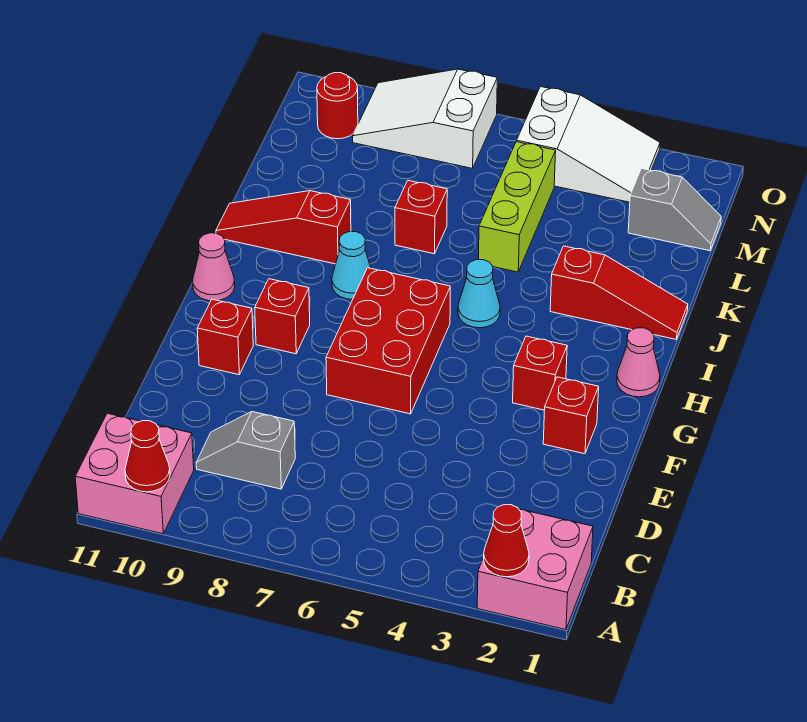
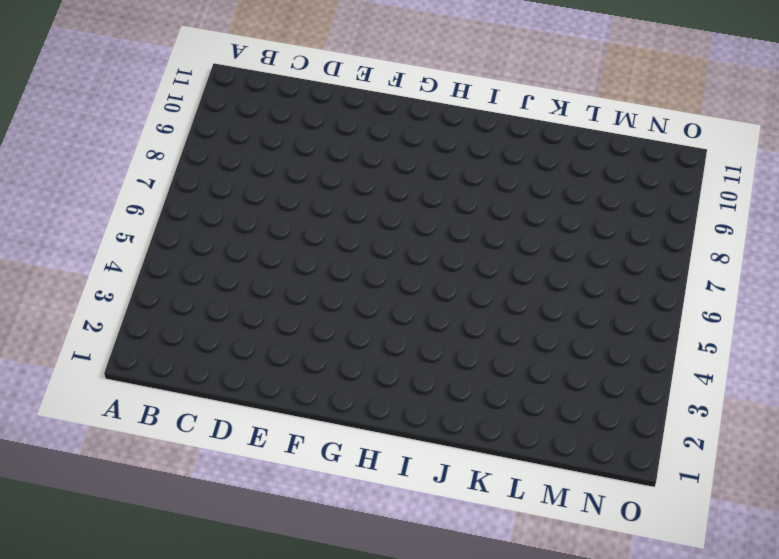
none -> pink brick A1:B2 level 1
none -> pink brick A10:B11 level 1
none -> grey slope C8:C9 level 1 top 8

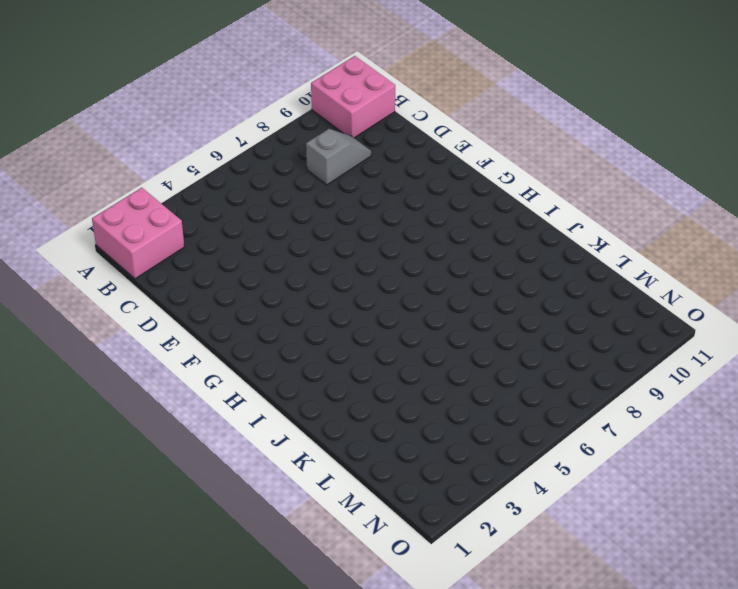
none -> red brick F2 level 1
none -> red brick F6:H7 level 1
none -> red brick F10 level 1

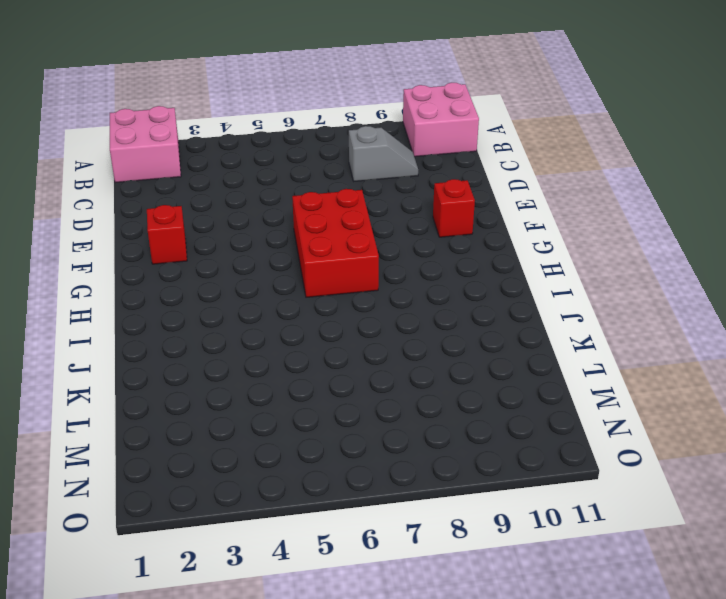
none -> red brick G3 level 1
none -> red brick G9 level 1
none -> pink cone H1 level 1

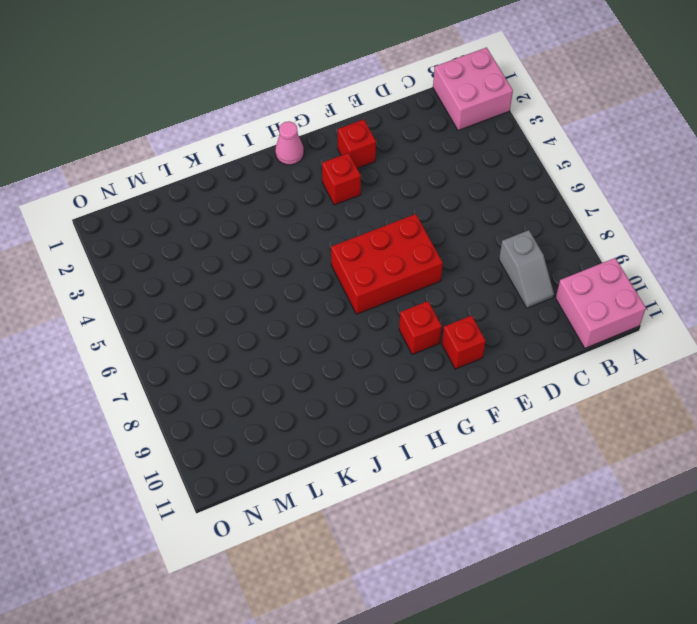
none -> pink cone H11 level 1
none -> cyan cone I5 level 1
none -> cyan cone I8 level 1

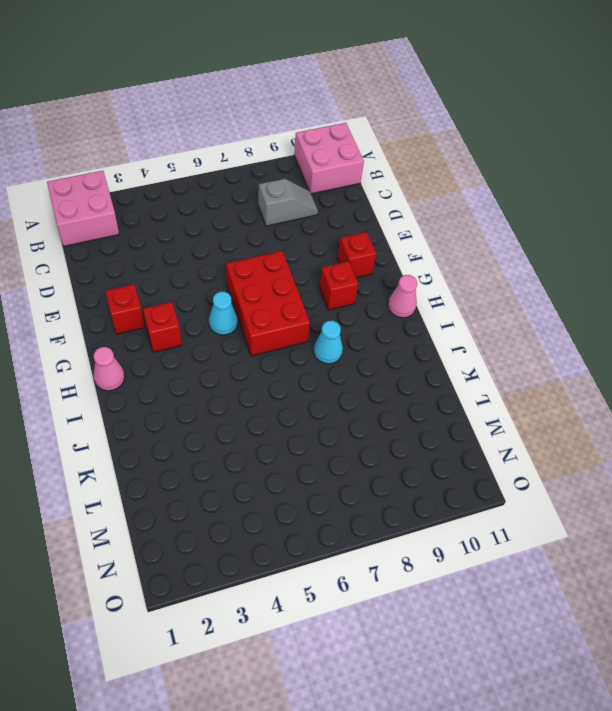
cyan cone G5 level 1 -> cyan cone I5 level 1
none -> red slope J1:J3 level 1 top 3
none -> red slope J9:J11 level 1 top 9
none -> lime brick K5:M5 level 1

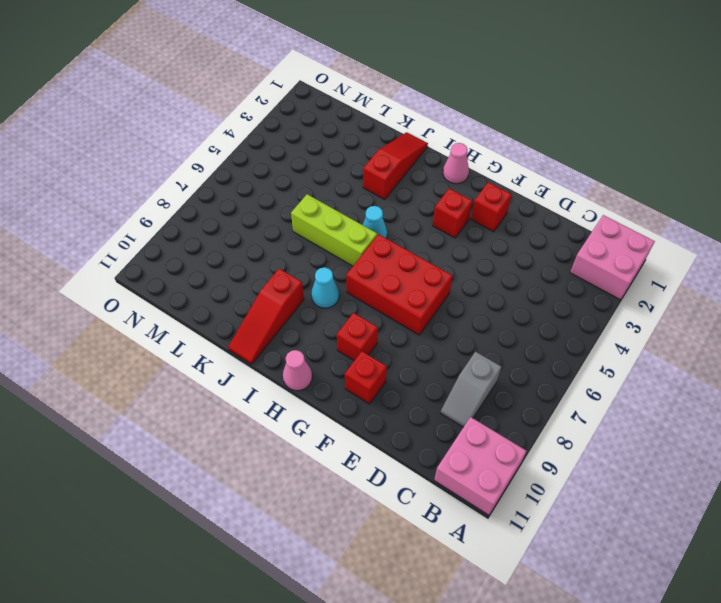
lime brick I6:K6 level 1 -> lime brick K5:M5 level 1
none -> red brick K7 level 1
none -> grey slope M1:M2 level 1 top 2
none -> white slope N3:O5 level 1 top 5

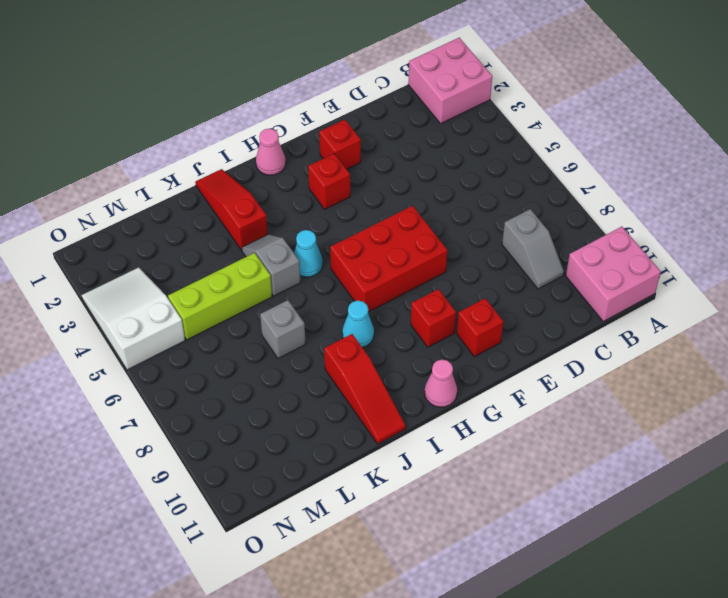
grey slope J4:J5 level 1 top 5 -> grey slope M1:M2 level 1 top 2
grey brick K7 level 1 -> red brick K7 level 1
none -> white slope N7:O9 level 1 top 7
none -> red round brick N10 level 1
none -> red cone A2 level 2

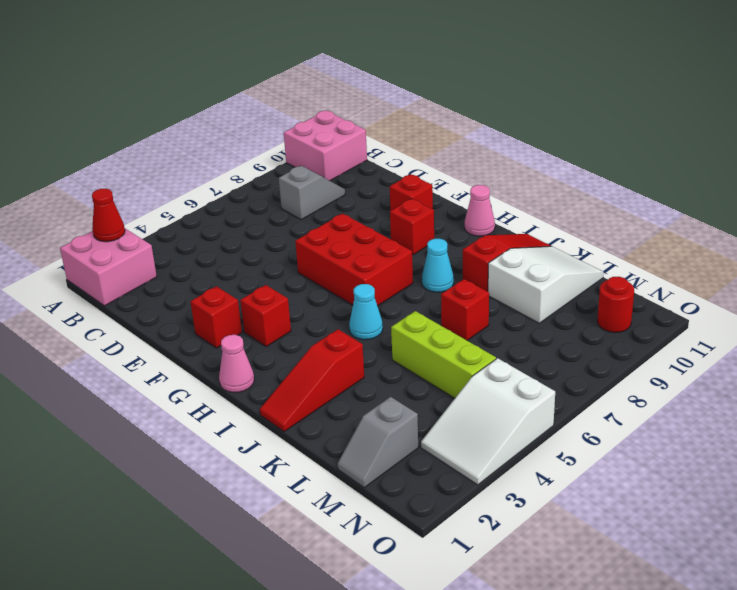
white slope K9:L11 level 1 top 9 -> white slope N7:O9 level 1 top 7
none -> red cone A10 level 2

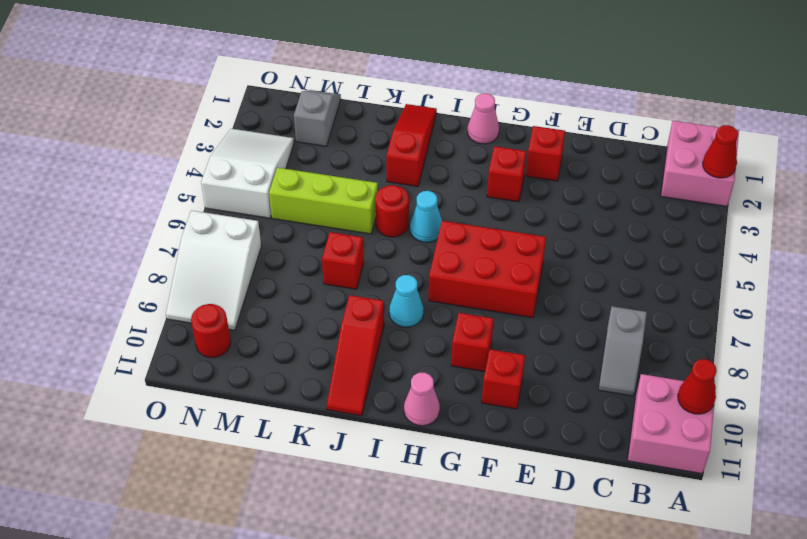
red round brick J5 level 1 -> none

